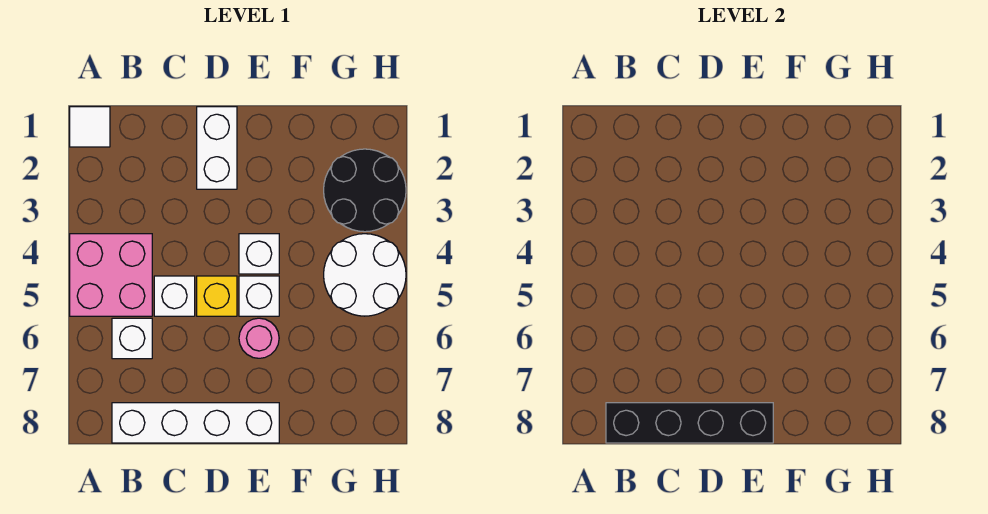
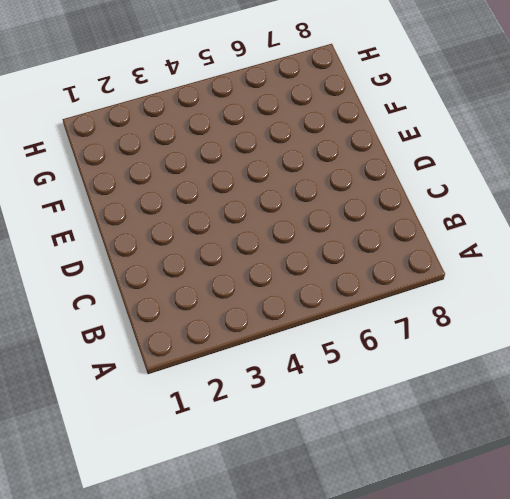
none -> white tile A1 level 1
none -> pink brick A4:B5 level 1
none -> white brick B6 level 1

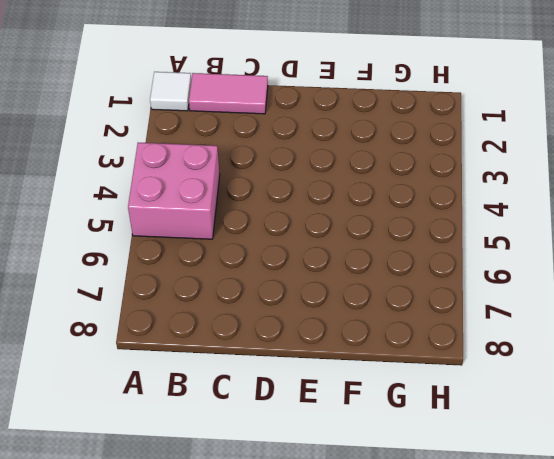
pink tile B1:C1 level 1 -> none
none -> white brick B6 level 1
none -> white brick B8:E8 level 1
none -> white brick C5 level 1

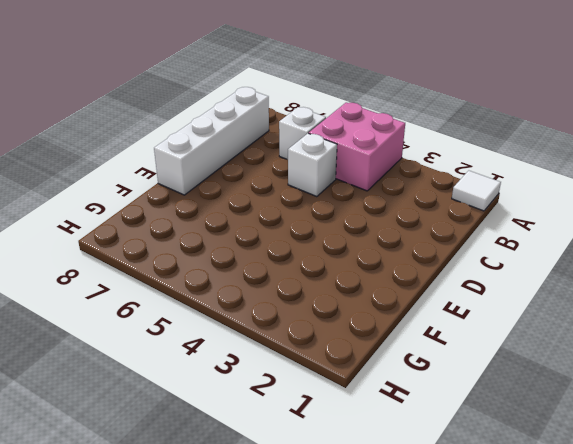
none -> white brick D1:D2 level 1
none -> yellow brick D5 level 1
none -> white brick E4 level 1

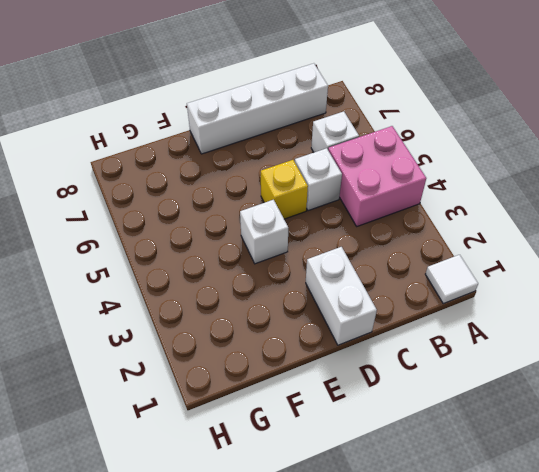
none -> white brick E5 level 1
none -> pink round brick E6 level 1
none -> black round brick G2:H3 level 1

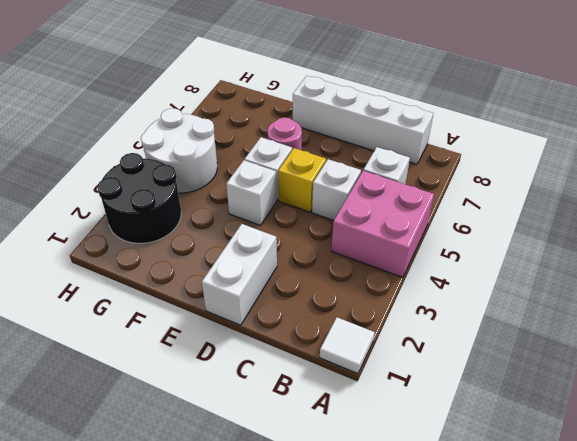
none -> black brick B8:E8 level 2

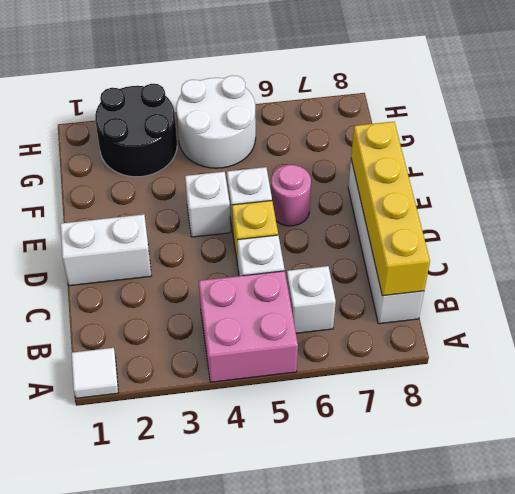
yellow brick B8:E8 level 2 -> black brick B8:E8 level 2

